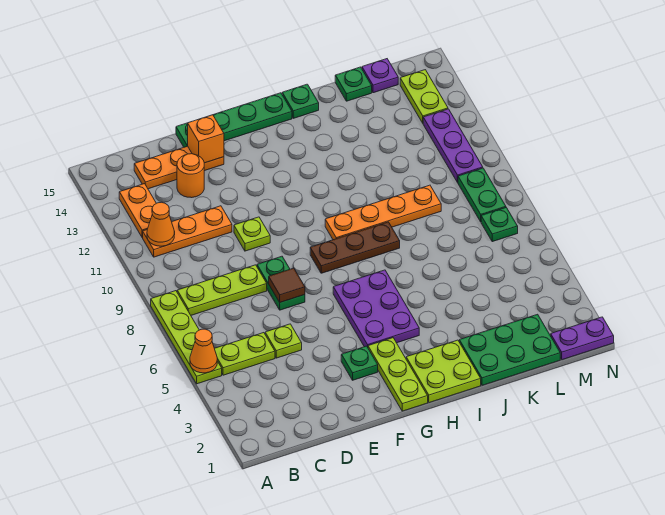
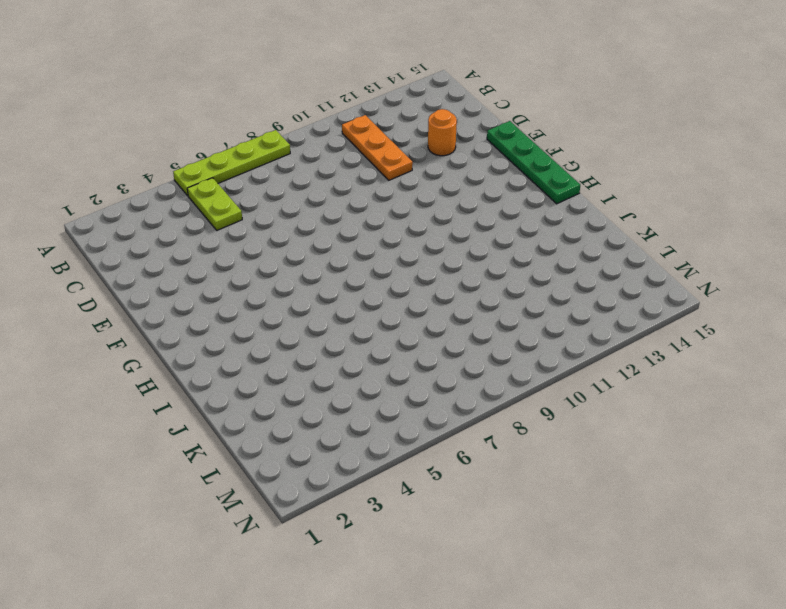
none -> lime plate B8:D8 level 1
none -> orange plate B12:B13 level 1
none -> orange plate C14:E14 level 1
none -> lime plate D5 level 1

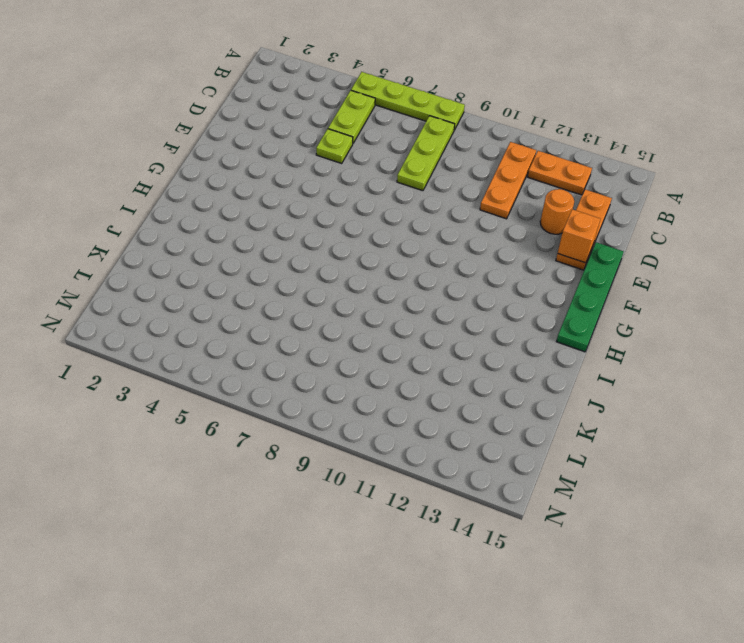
none -> green plate E7:E8 level 1
none -> lime plate E10 level 1
none -> green plate F3 level 1
none -> lime plate G1:G3 level 1

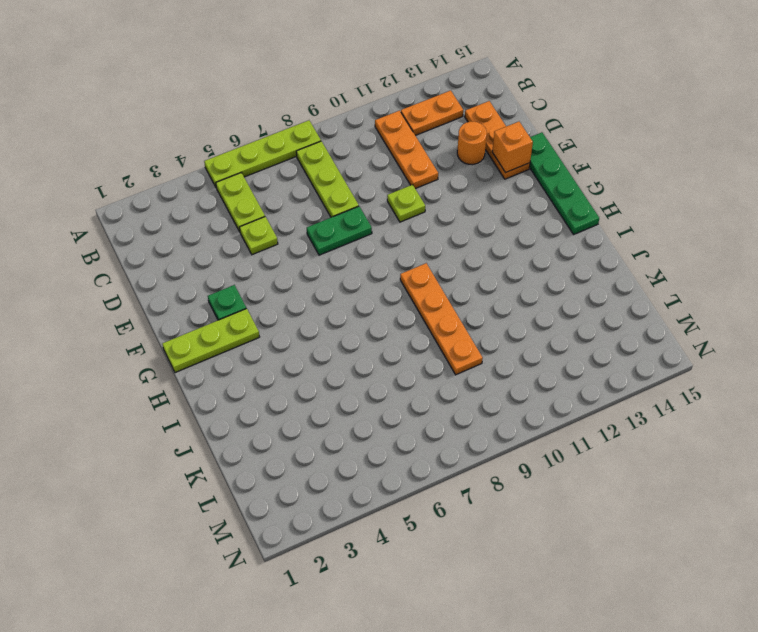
none -> purple plate G4:H6 level 1
none -> brown plate G8:I8 level 1
none -> lime plate H1:I2 level 1
none -> green plate I15 level 1

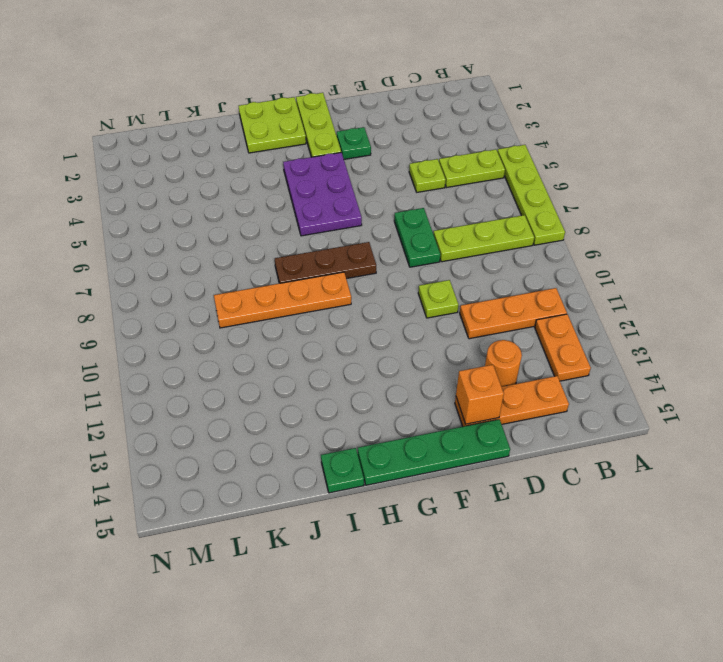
none -> green plate J1:L2 level 1
none -> green plate K15 level 1
none -> purple plate L15 level 1
none -> purple plate M1:N1 level 1

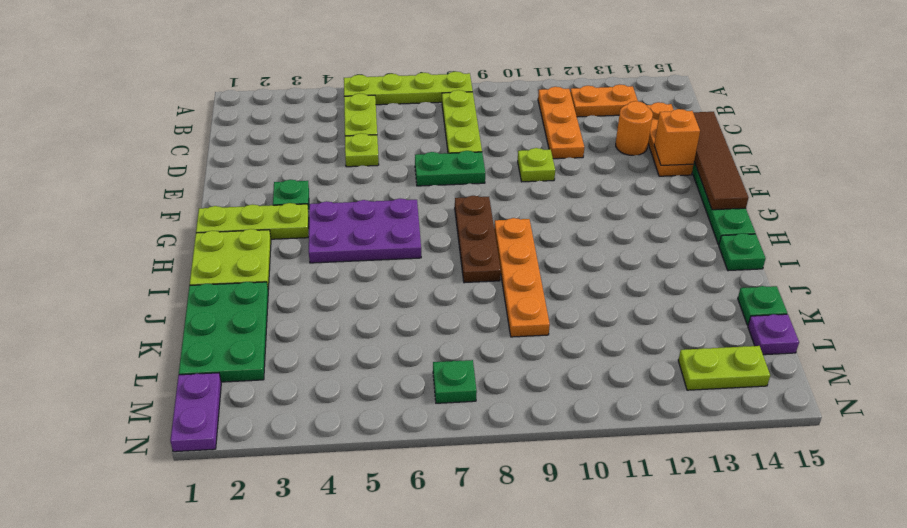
brown tile D15:G15 level 2 -> none
none -> green plate M8:M9 level 1
none -> purple plate M10:M12 level 1
none -> orange cone A5 level 2
none -> orange cone B11 level 2

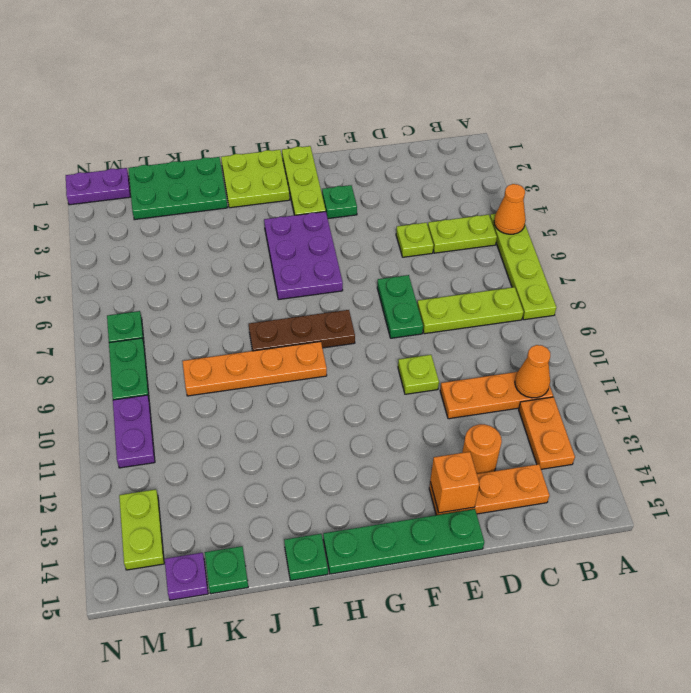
purple plate M10:M11 level 1 -> purple plate M10:M12 level 1
none -> brown tile E7 level 2

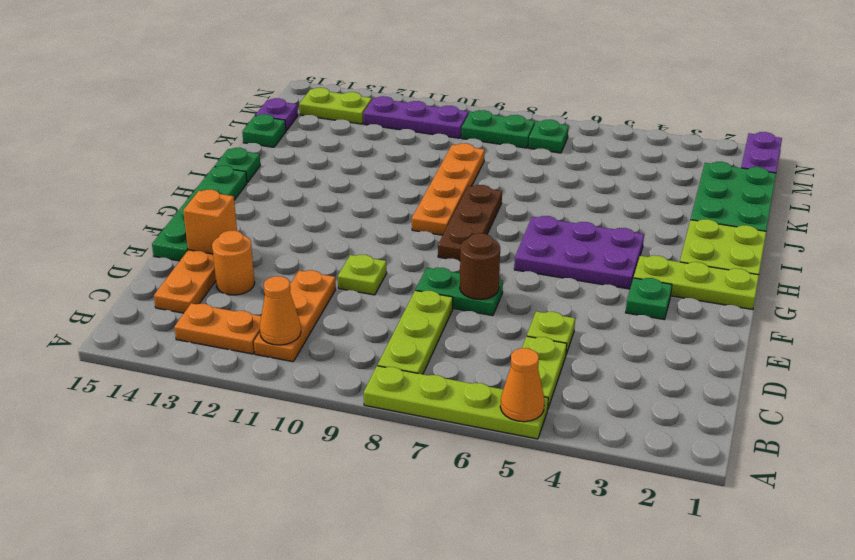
brown round brick E7 level 2 -> brown tile E7 level 2

